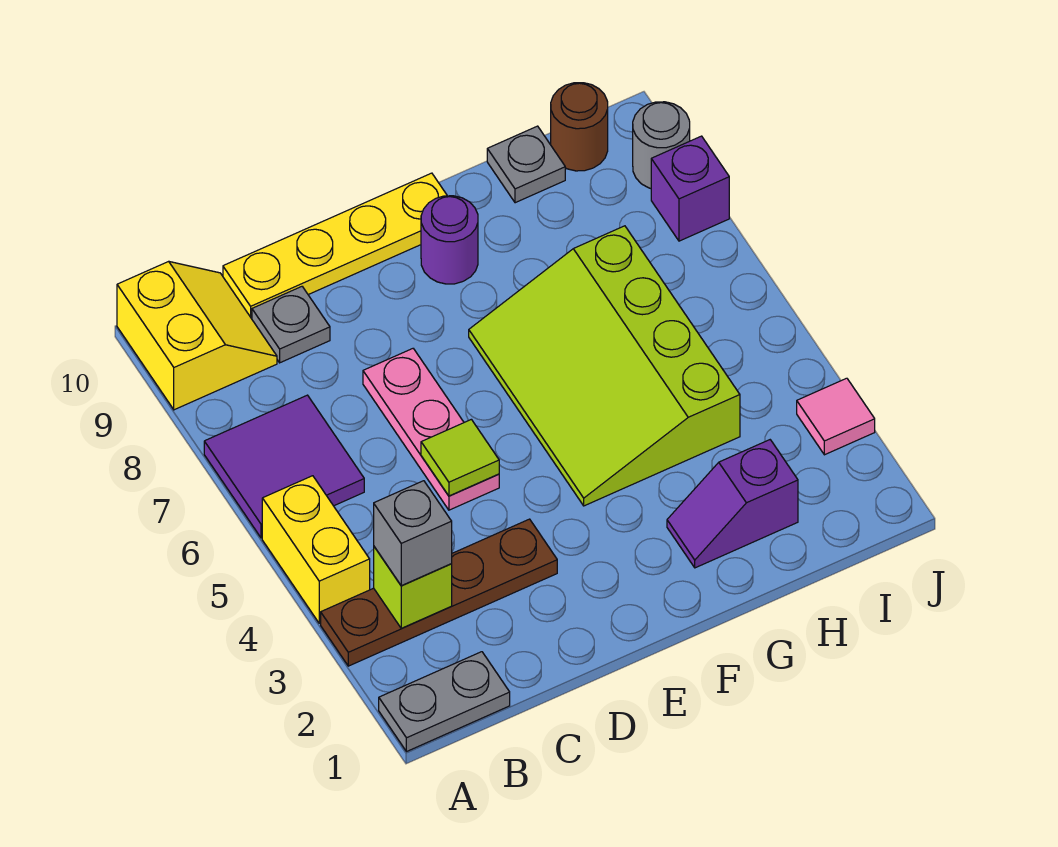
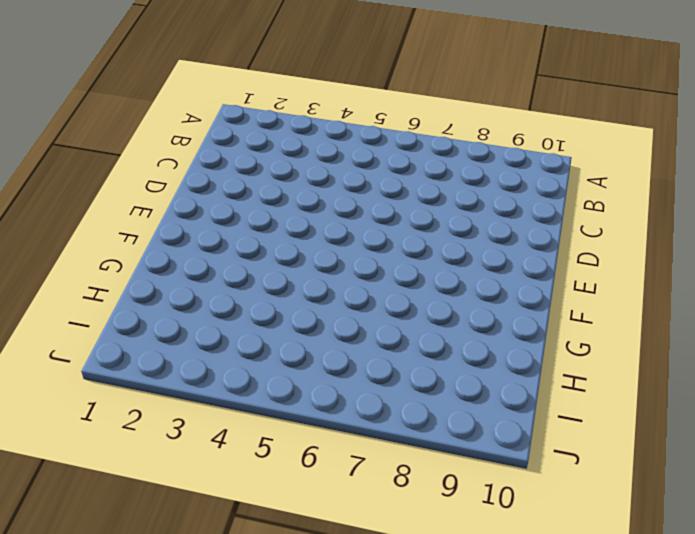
none -> grey plate A1:B1 level 1
none -> brown plate A3:D3 level 1
none -> yellow brick A4:A5 level 1

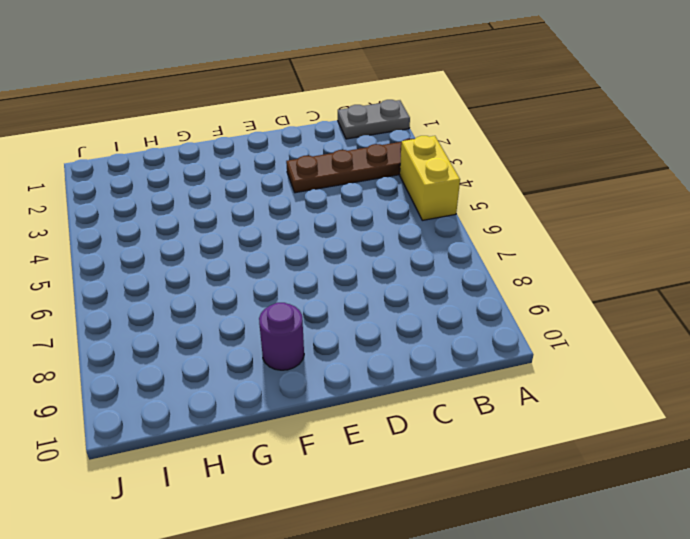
none -> purple tile A6:B7 level 1
none -> yellow slope A9:B10 level 1 top A
none -> grey plate C9 level 1

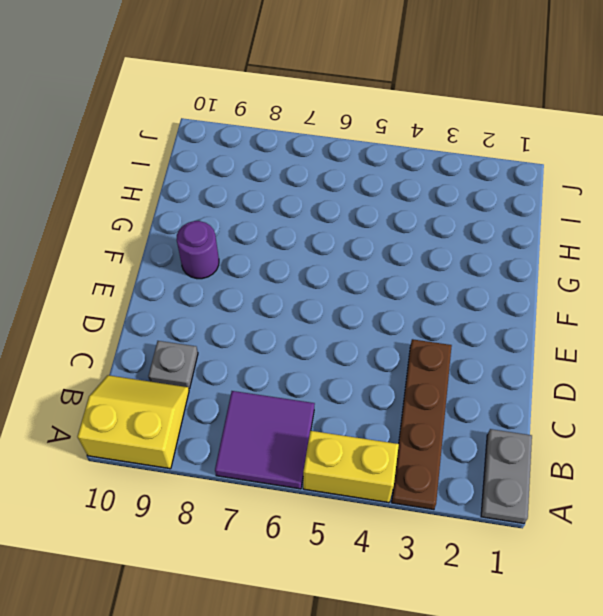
none -> yellow plate C10:F10 level 1
none -> pink plate D5:D7 level 1
none -> lime slope F4:H7 level 1 top H

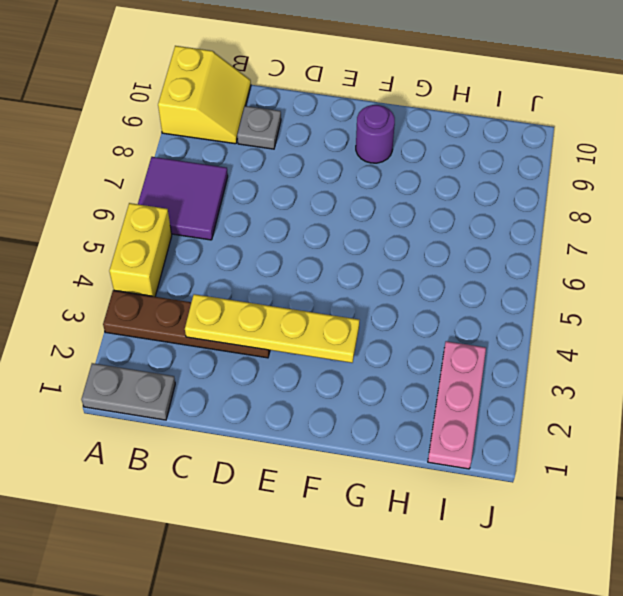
yellow plate C3:F3 level 2 -> yellow plate C10:F10 level 1
pink plate I1:I3 level 1 -> pink plate D5:D7 level 1
none -> lime slope F4:H7 level 1 top H
none -> purple slope G2:H2 level 1 top H
none -> grey plate H10 level 1

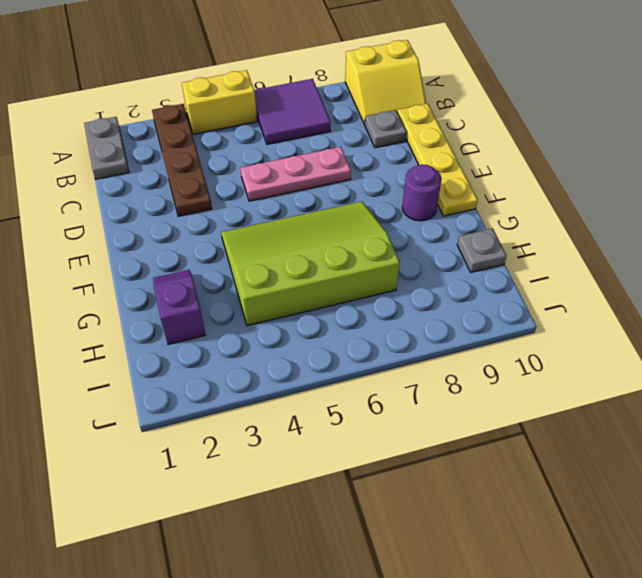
none -> brown round brick I10 level 1
none -> pink tile J3 level 1
none -> purple brick J8 level 1

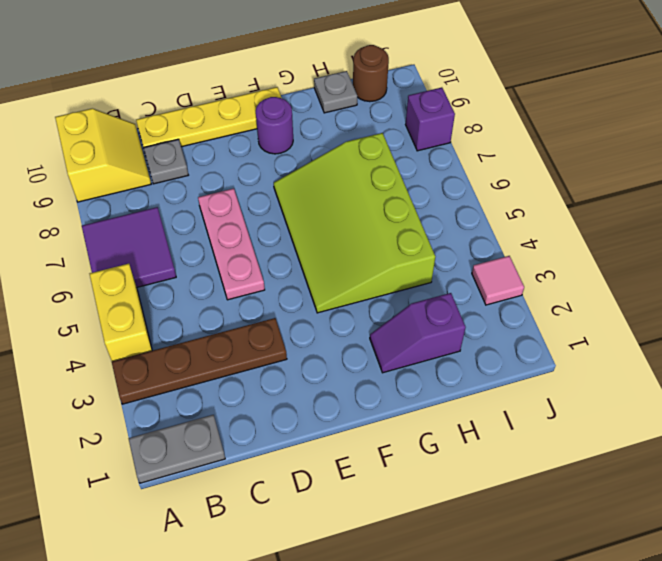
none -> grey round brick J9 level 1
none -> lime brick B3 level 2
none -> lime tile D5 level 2

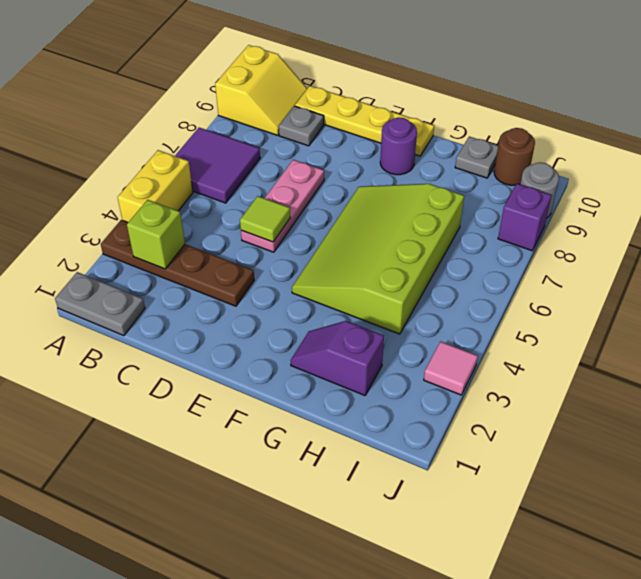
none -> grey brick B3 level 3

